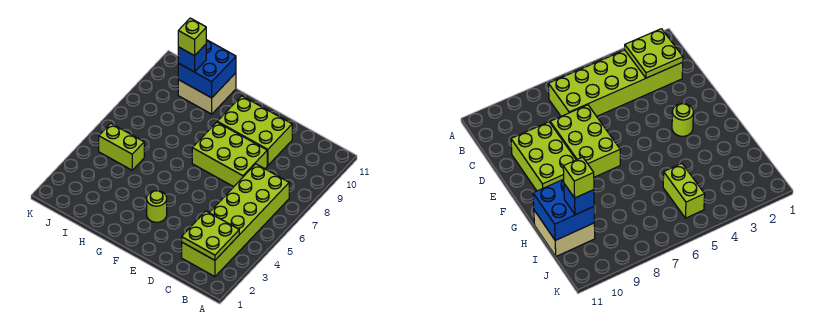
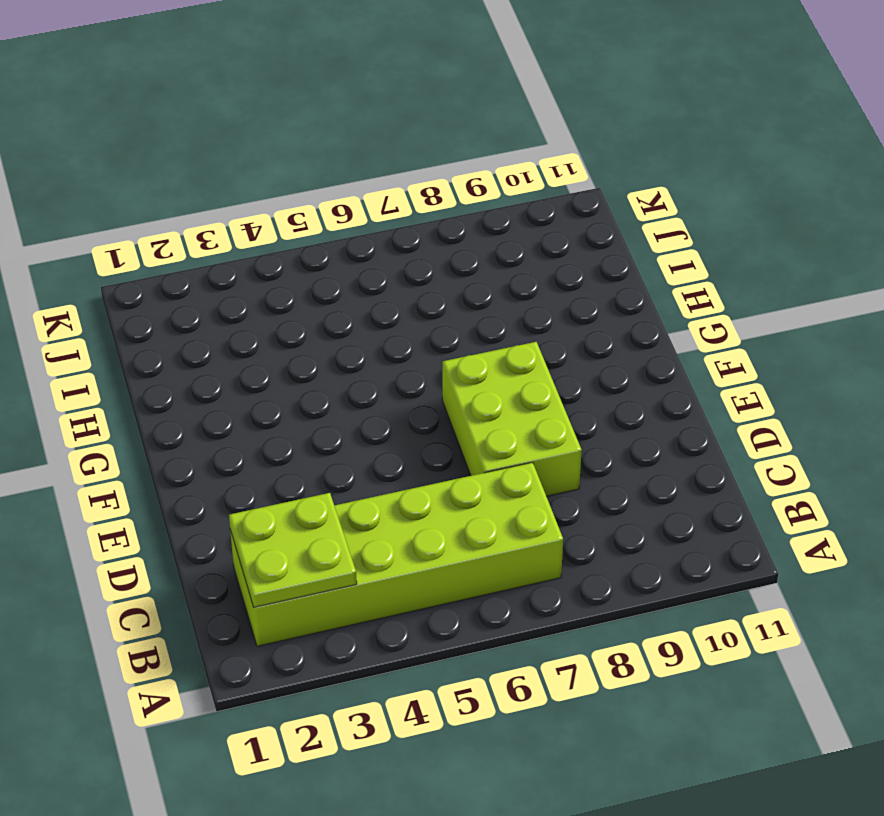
none -> lime brick D9:F10 level 1
none -> lime round brick F3 level 1

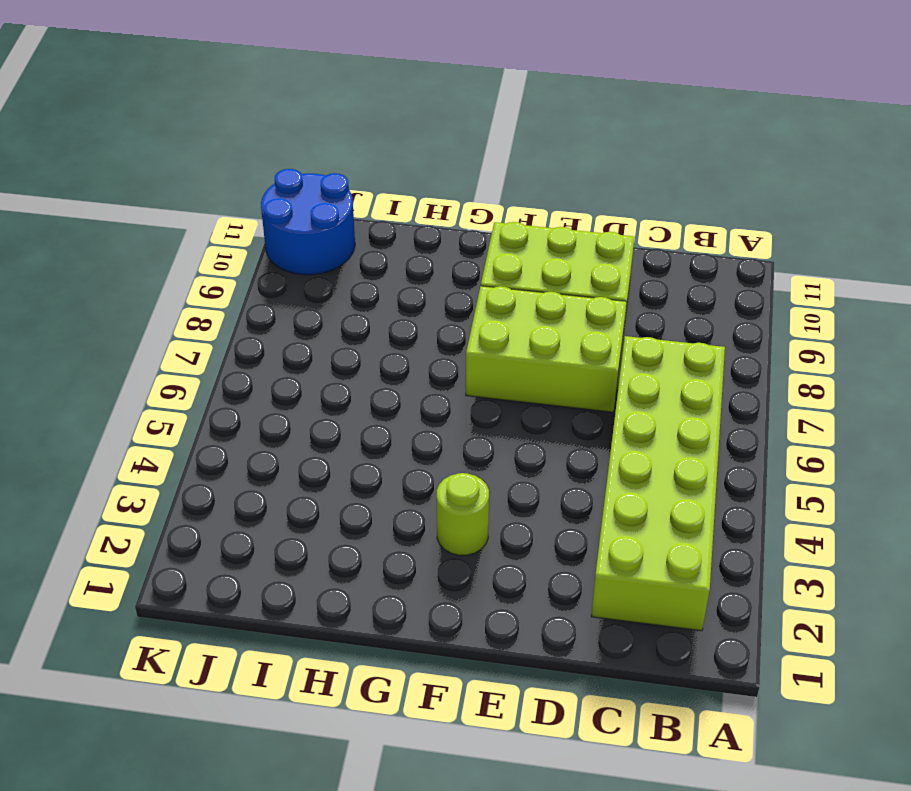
blue round brick J10:K11 level 1 -> none
none -> tan brick H10:I11 level 1
none -> lime brick I5:J5 level 1

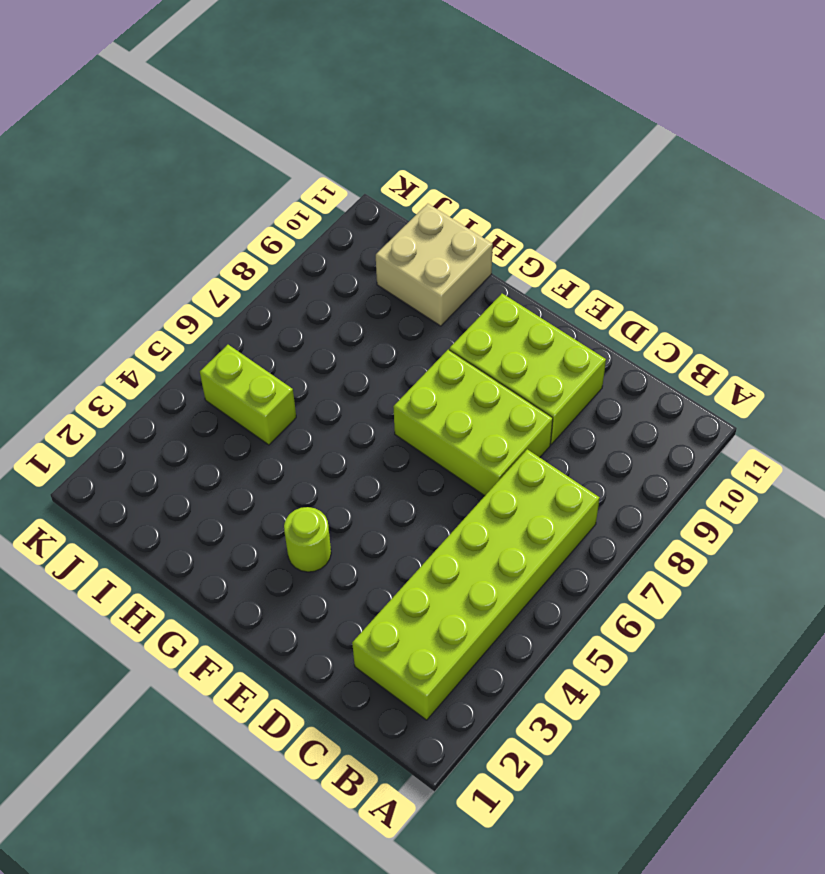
none -> lime plate B2:C3 level 2
none -> blue brick H10:I11 level 2

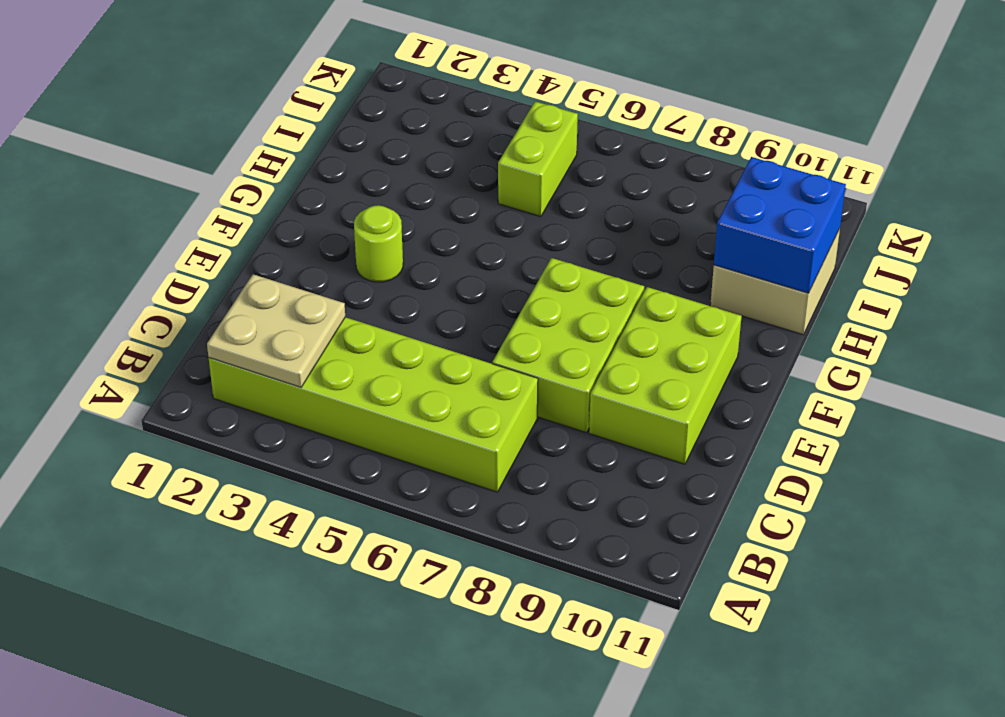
tan plate B2:C3 level 2 -> lime plate B2:C3 level 2
none -> blue brick I10 level 3
none -> lime brick I10 level 4

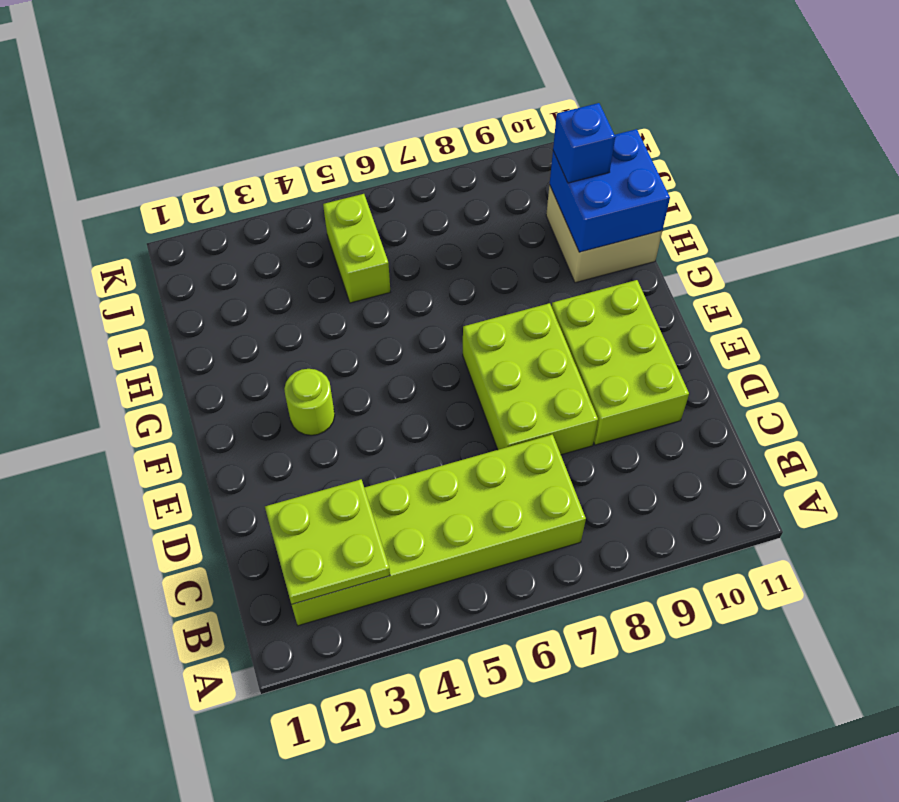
none -> lime brick I10 level 4

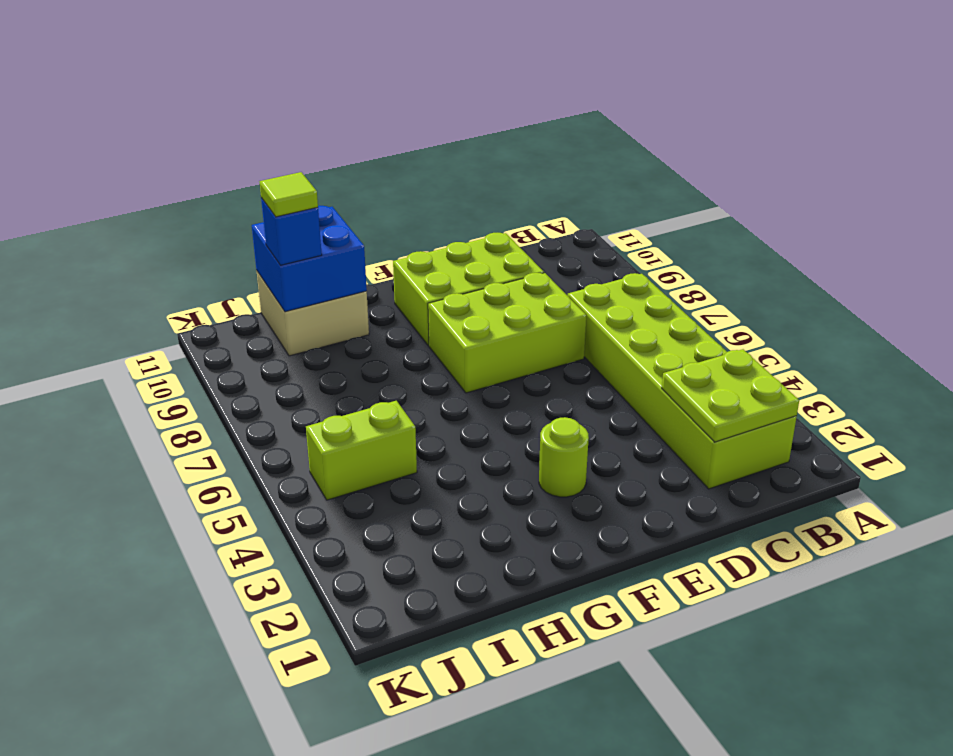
lime tile I10 level 4 -> lime brick I10 level 4

